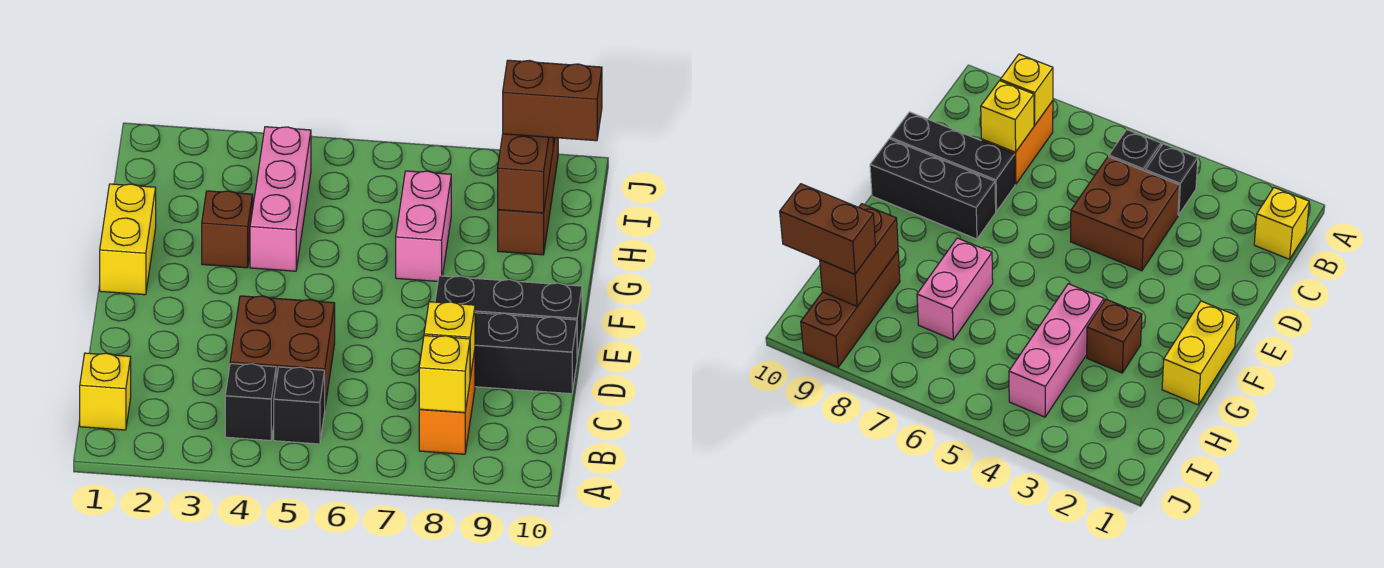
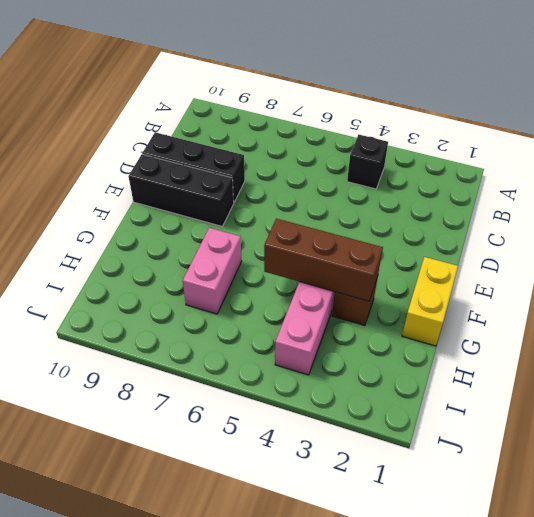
brown brick G3:G5 level 2 -> brown brick H9:J9 level 1
none -> yellow brick B1 level 1
none -> black brick B5 level 1
none -> orange brick B8:C8 level 1

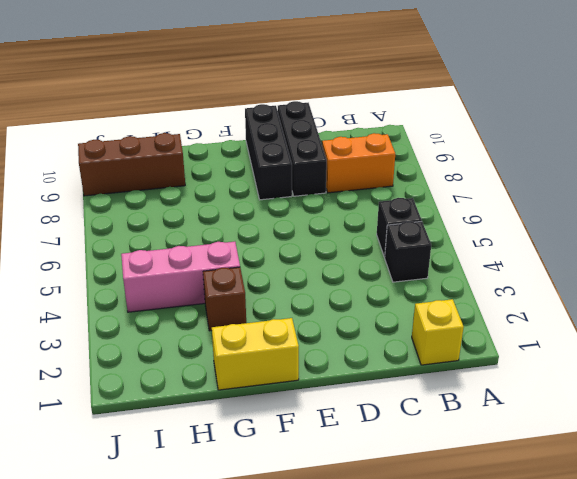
none -> brown brick C4:D5 level 1
none -> pink brick G7:H7 level 1
none -> yellow brick B8 level 2

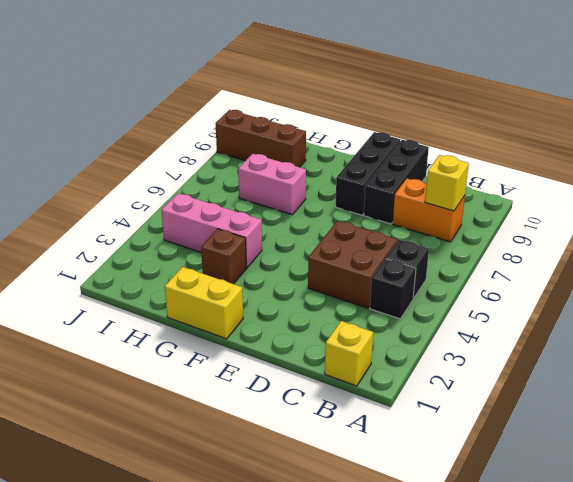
none -> yellow brick C8 level 2
none -> brown brick H9:I9 level 2
none -> brown brick I9:I10 level 3

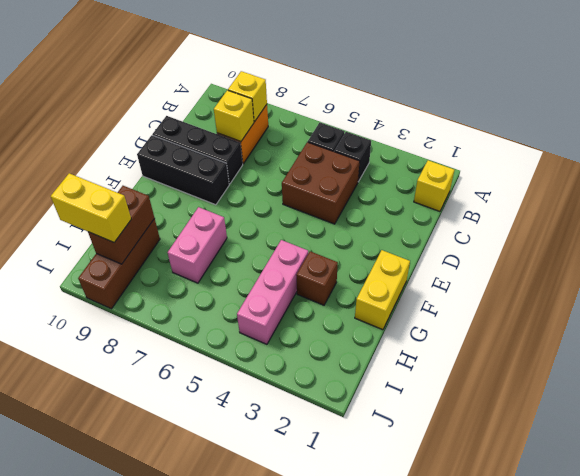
yellow brick I9:I10 level 3 -> brown brick I9:I10 level 3

